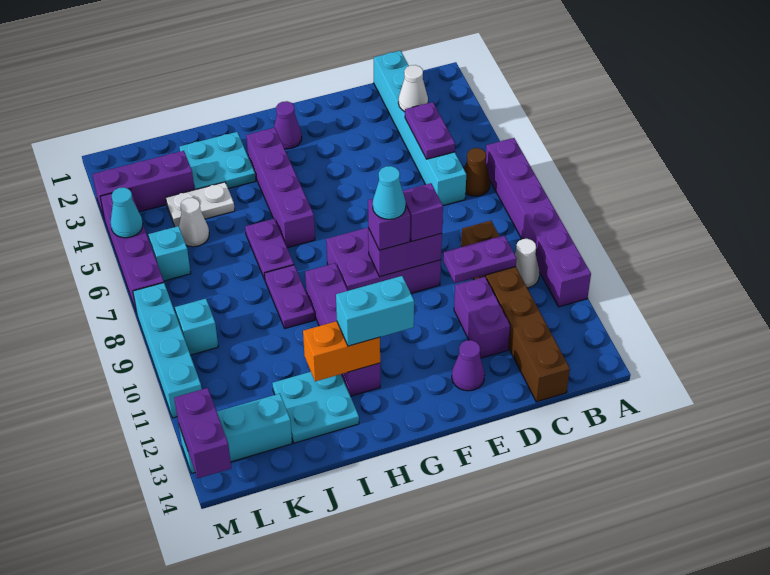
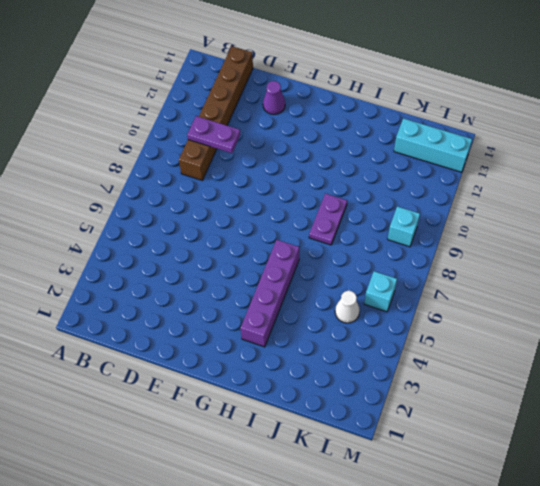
none -> purple brick A6:A11 level 1
none -> brown cone B6 level 1
none -> white cone B10 level 1
none -> cyan brick C1:C6 level 1

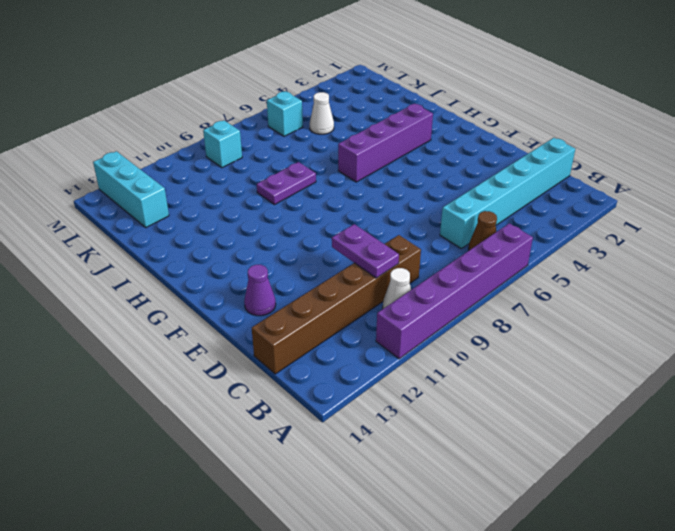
none -> purple brick D11:D12 level 1
none -> purple brick E8:G9 level 1
none -> purple cone G2 level 1
none -> purple brick H9:H12 level 1

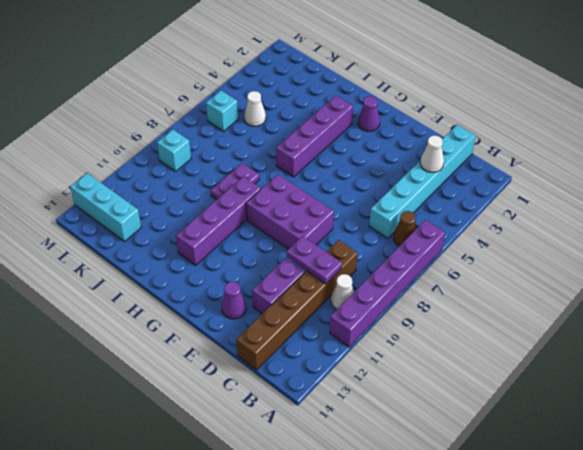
none -> cyan plate I2:J3 level 1
none -> purple plate I6:I7 level 1
none -> cyan plate I12:J13 level 1
none -> white plate J4:K4 level 1

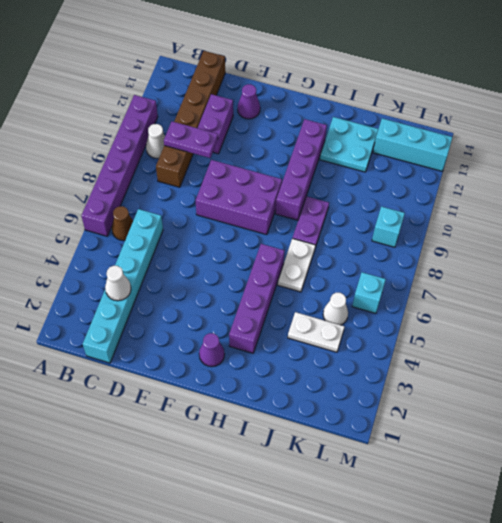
white plate I6:I7 level 1 -> purple plate I6:I7 level 1
none -> cyan plate I2:J3 level 1
none -> purple brick K3:M3 level 1
none -> purple brick M4:M7 level 1
none -> cyan brick M8:M11 level 1

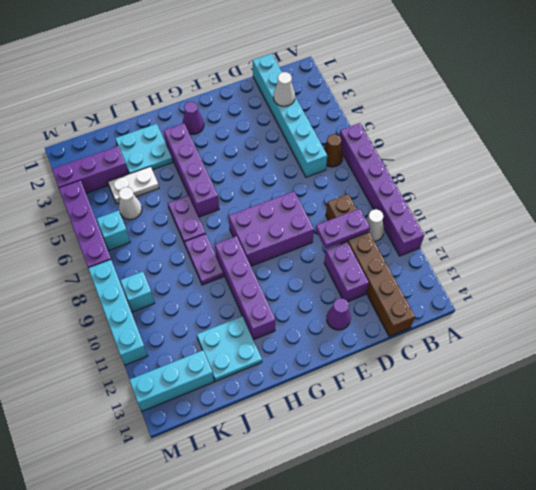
none -> purple plate C4:C5 level 2
none -> purple brick E9:F9 level 2
none -> orange brick H12:I12 level 2
none -> cyan cone M5 level 2

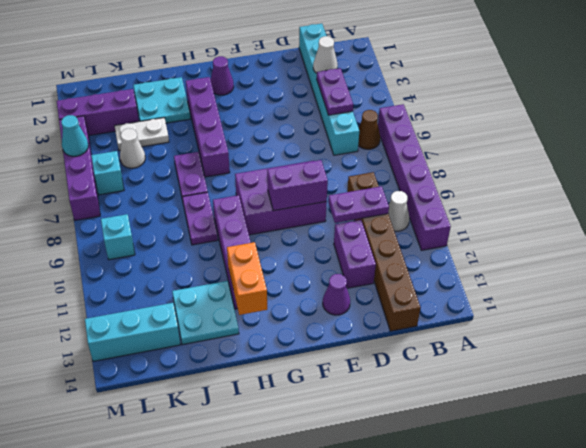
orange brick H12:H13 level 2 -> orange brick H12:I12 level 2
none -> cyan brick M8:M11 level 1
none -> purple brick M13:M14 level 2
none -> purple brick E9 level 3
none -> purple brick F9 level 3

